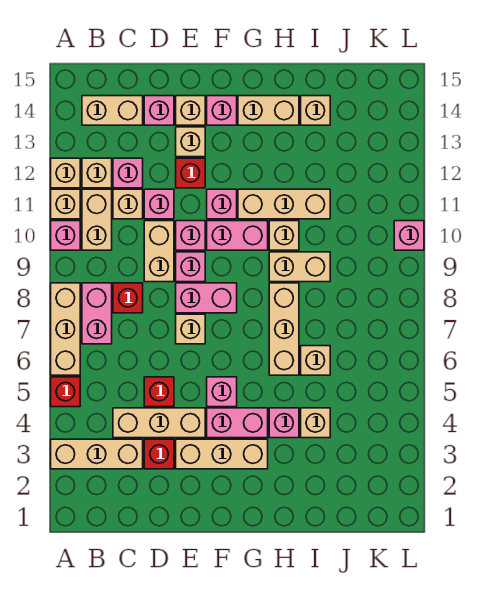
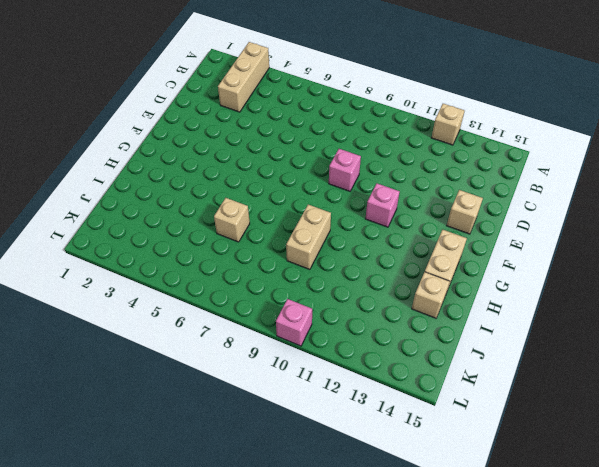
none -> red brick A5 level 1
none -> tan brick A6:A8 level 1
none -> pink brick A10 level 1
none -> tan brick A11 level 1

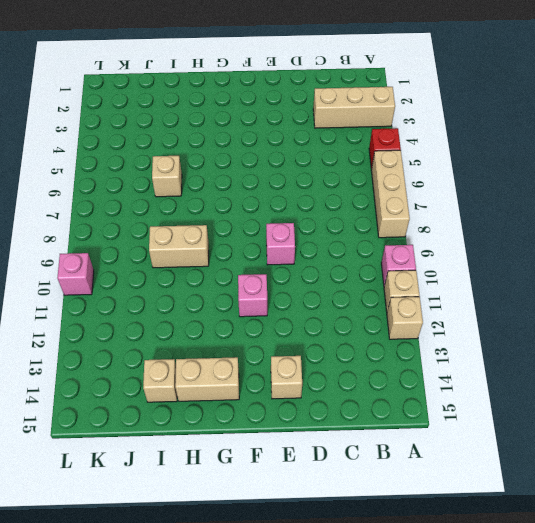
none -> pink brick B7:B8 level 1
none -> tan brick B10:B11 level 1
none -> tan brick B12 level 1
none -> tan brick B14:C14 level 1

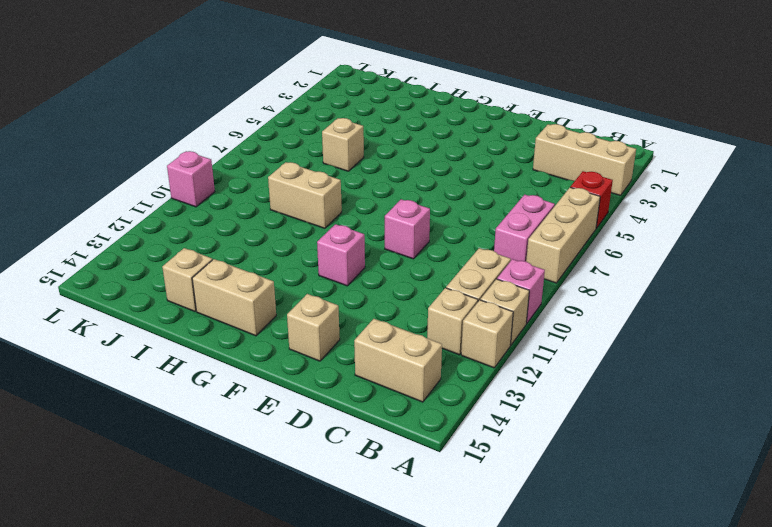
none -> tan brick C4:E4 level 1
none -> red brick C8 level 1
none -> tan brick C11 level 1
none -> pink brick C12 level 1

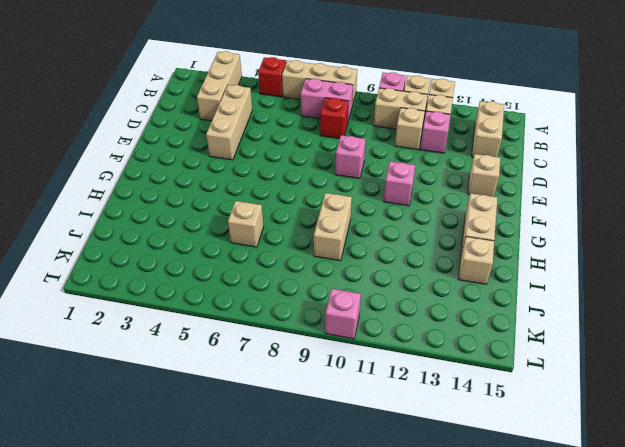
none -> red brick D3 level 1
none -> red brick D5 level 1
none -> tan brick D9:D10 level 1
none -> pink brick D11 level 1

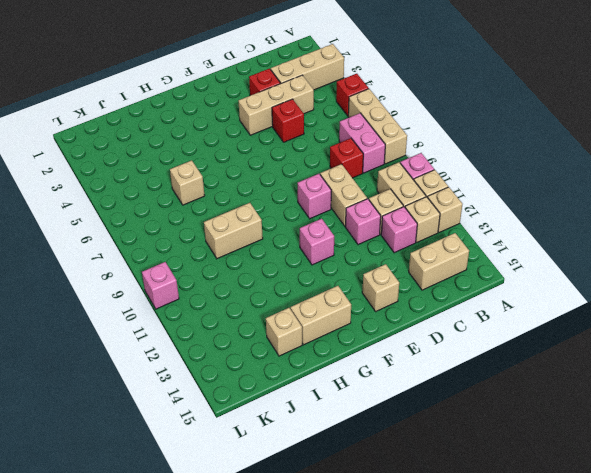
none -> pink brick D14 level 1
none -> tan brick E3:G3 level 1
none -> tan brick E7 level 1
none -> pink brick E8:F8 level 1

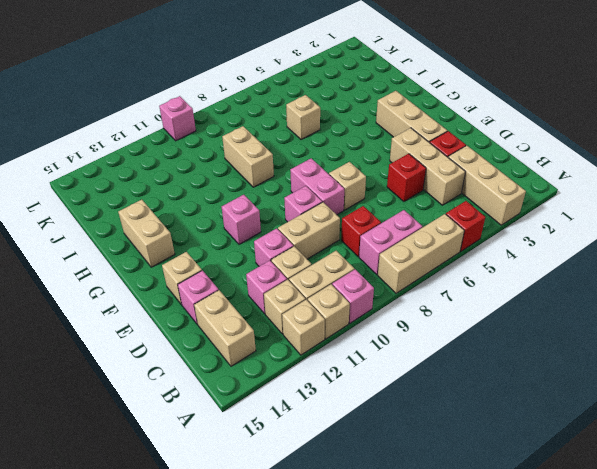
none -> pink brick E10 level 1
none -> red brick E12 level 1
none -> tan brick E13 level 1
none -> pink brick F4:G4 level 1

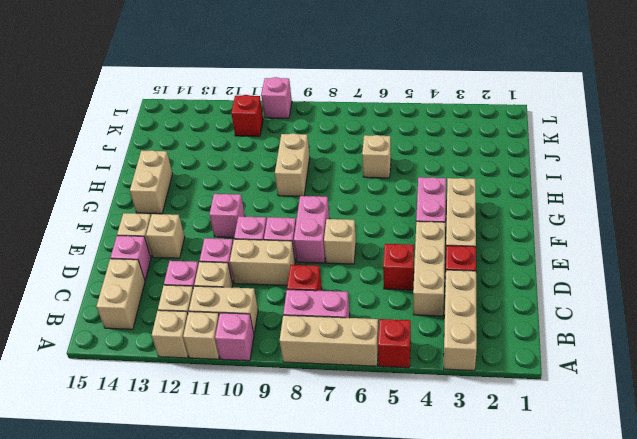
red brick K11 level 1 -> red brick E12 level 1
none -> pink brick F5 level 1
none -> pink brick F10:G10 level 1
none -> pink brick F14 level 1
none -> tan brick G11:I11 level 1

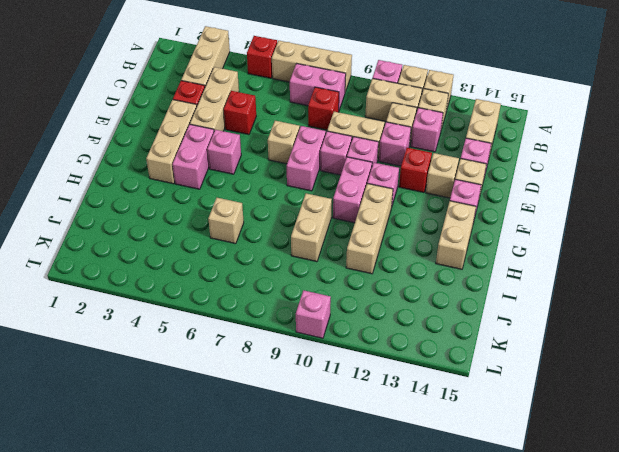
none -> pink brick H4 level 1
none -> tan brick H6:H8 level 1
none -> tan brick H10 level 1
none -> tan brick I4 level 1

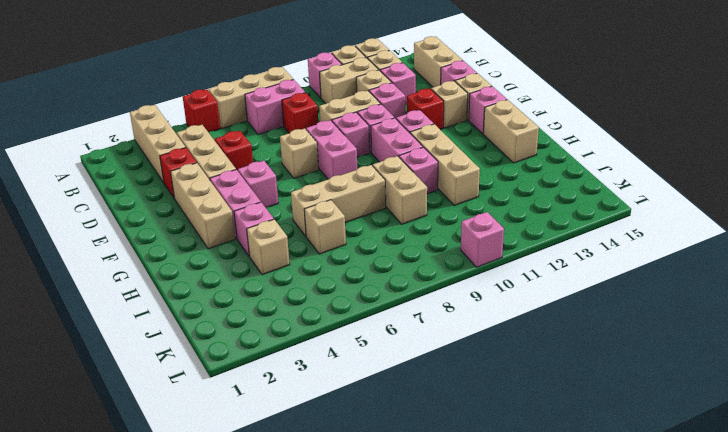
pink brick H10 level 1 -> tan brick H10 level 1
none -> tan brick I14 level 1

